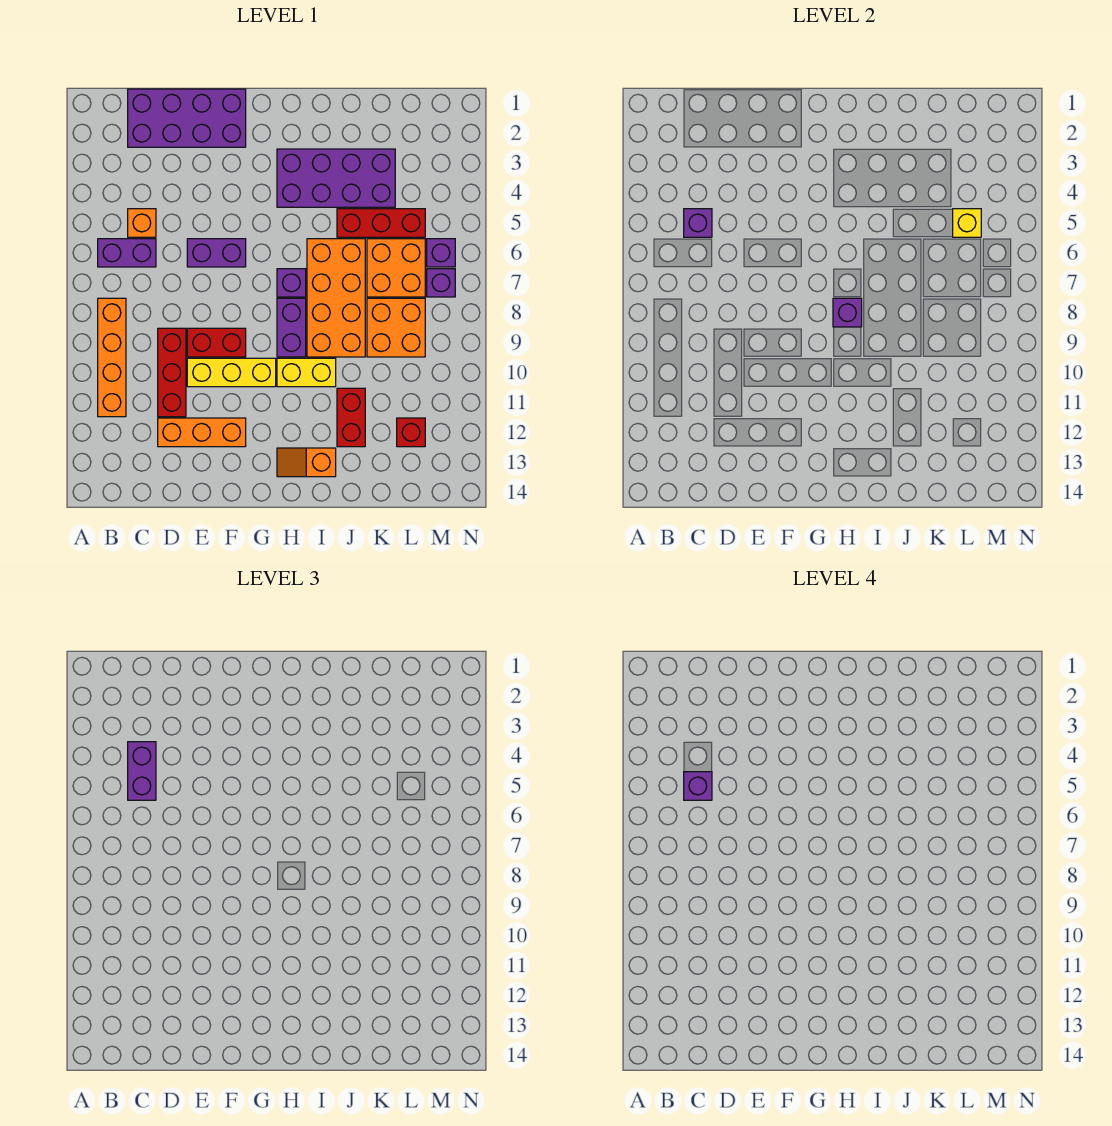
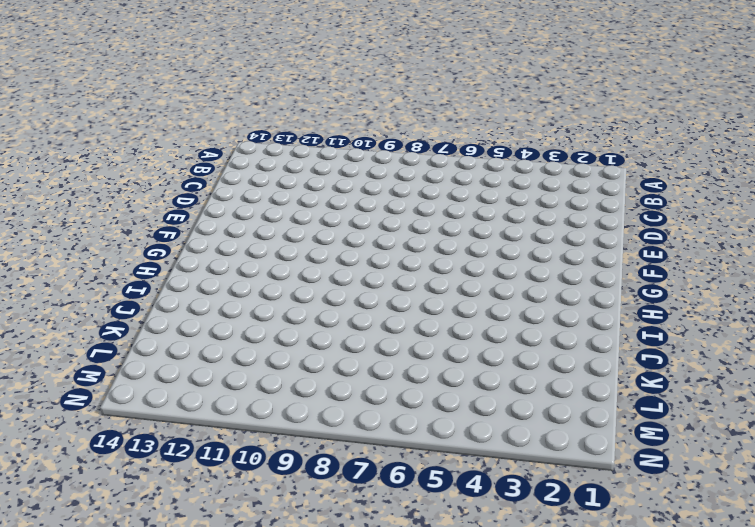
none -> purple brick B6:C6 level 1
none -> orange brick B8:B11 level 1
none -> purple brick C1:F2 level 1

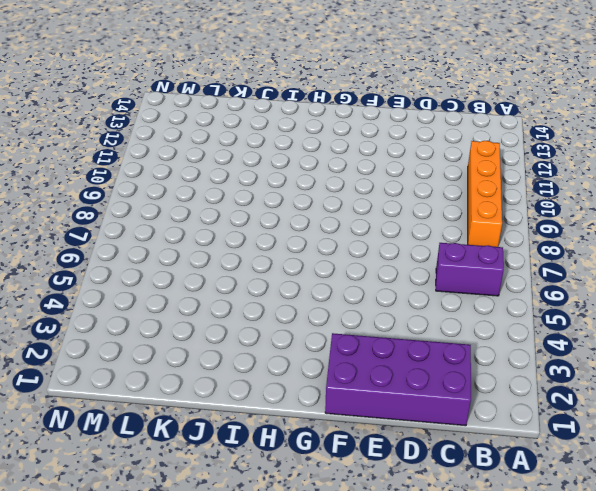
none -> orange brick C5 level 1
none -> red brick D9:D11 level 1
none -> orange brick D12:F12 level 1

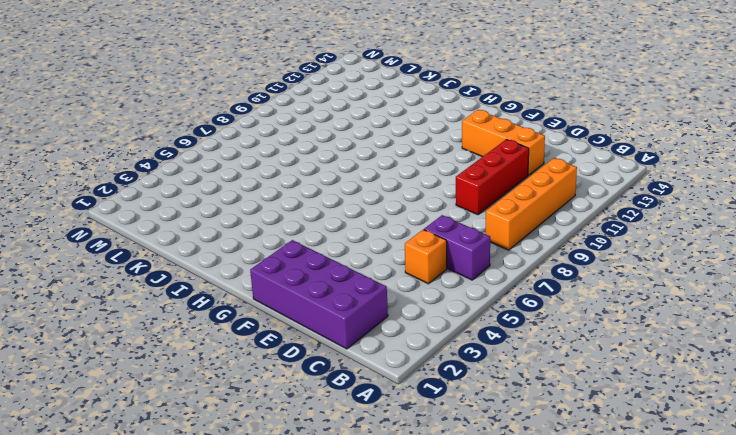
none -> purple brick E6:F6 level 1
none -> red brick E9:F9 level 1
none -> yellow brick E10:G10 level 1

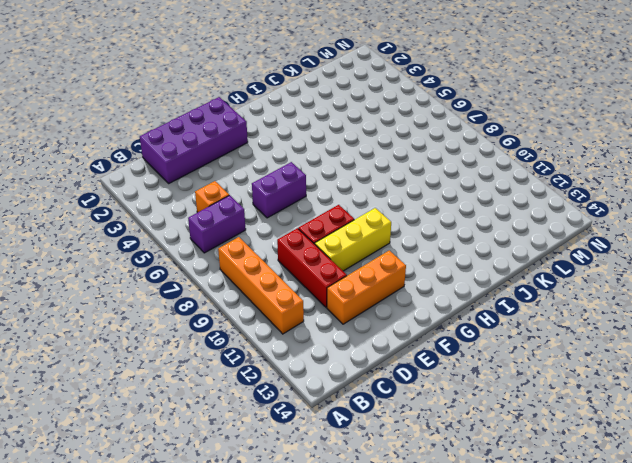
none -> purple brick H3:K4 level 1
none -> purple brick H7 level 1
none -> purple brick H8:H9 level 1

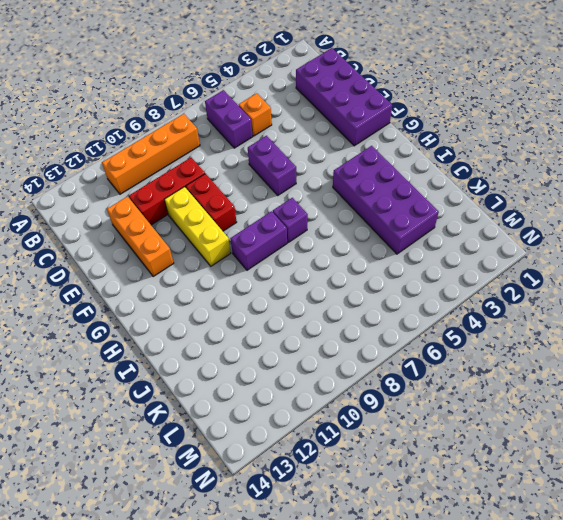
none -> yellow brick H10:I10 level 1
none -> orange slope H13:I13 level 1 top I
none -> orange brick I6:J9 level 1

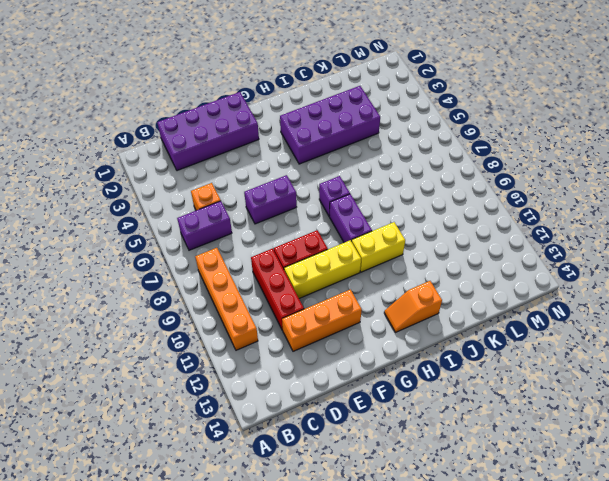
none -> orange brick I6:J9 level 1
none -> red brick J5:L5 level 1
none -> red brick J11:J12 level 1

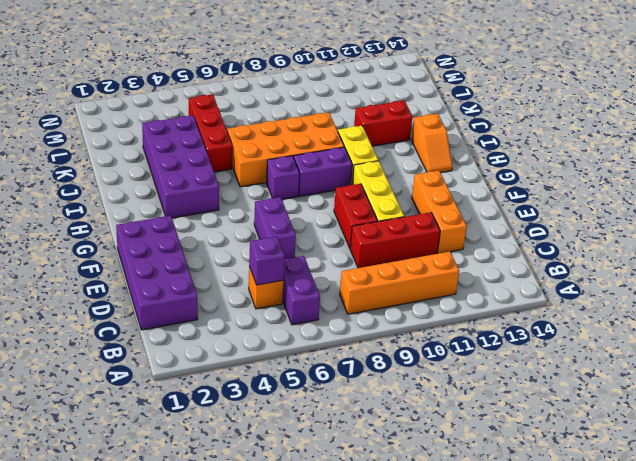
none -> orange brick K6:L7 level 1
none -> orange brick K8:L9 level 1
none -> red brick L12 level 1

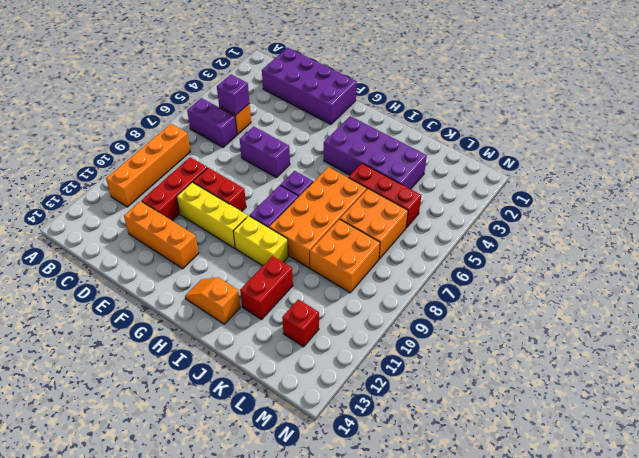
none -> purple brick M6 level 1
none -> purple brick M7 level 1
none -> purple brick H8 level 2

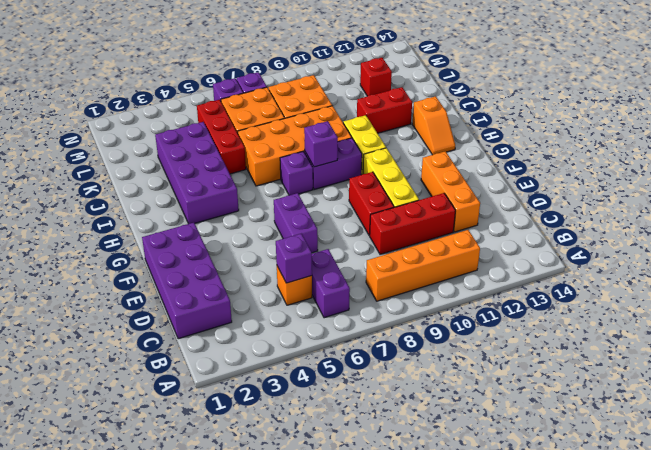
none -> yellow brick L5 level 2
none -> purple brick C4:C5 level 3
none -> purple brick C5 level 4

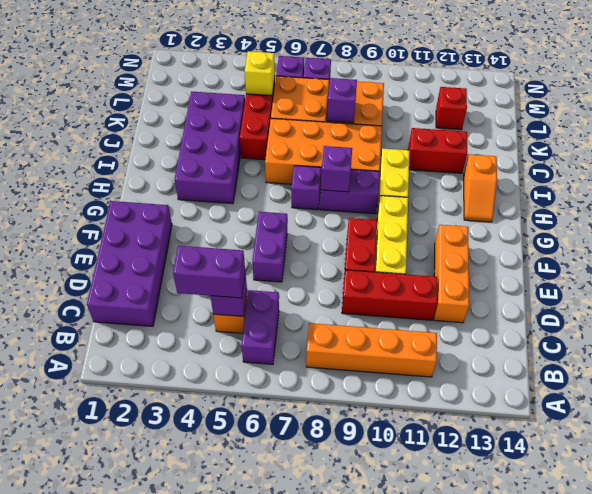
purple brick K8 level 2 -> purple brick C5 level 4

